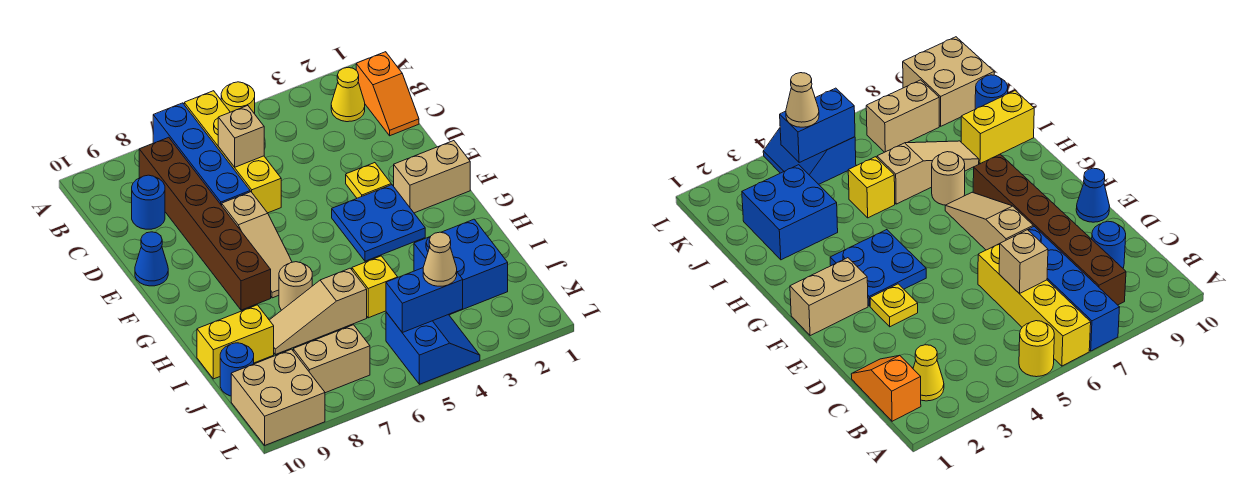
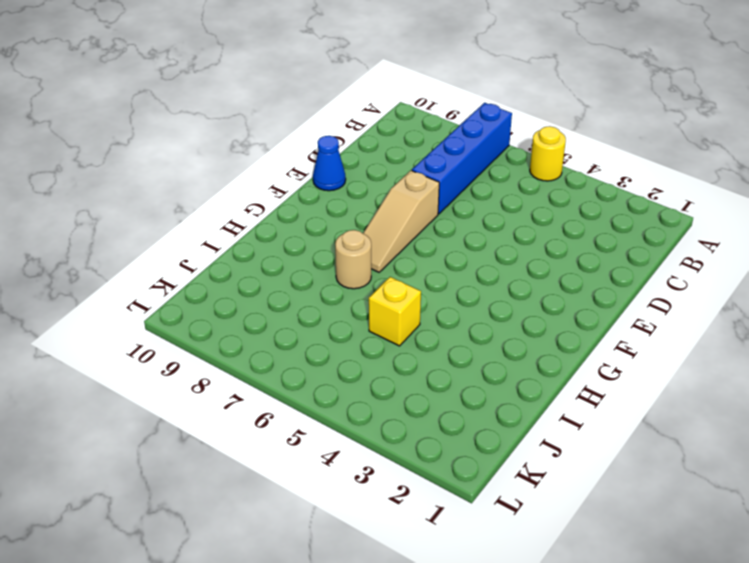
none -> yellow brick A6:D6 level 1
none -> orange slope B1:C1 level 1 top B
none -> yellow cone B2 level 1

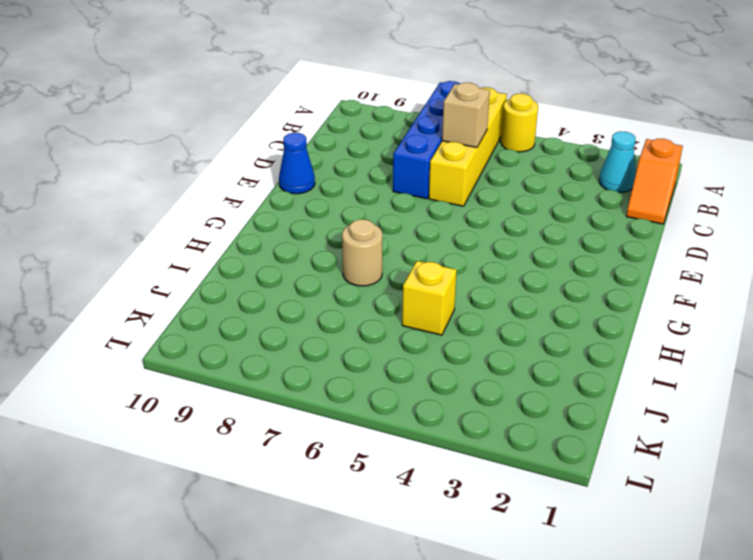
cyan cone B2 level 1 -> yellow cone B2 level 1
none -> brown brick B8:G8 level 1
none -> blue round brick C9 level 1
none -> yellow plate E3 level 1

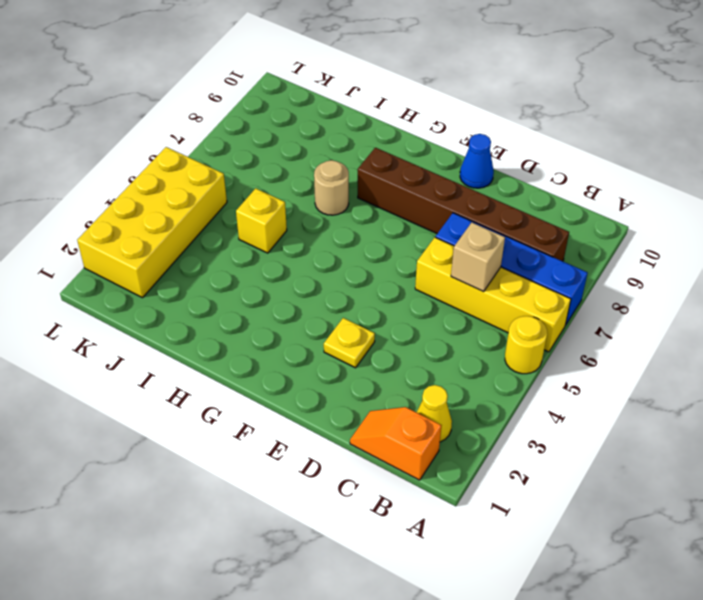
yellow brick K2:L5 level 1 -> blue slope K4:L5 level 1 top 5
none -> blue round brick C9 level 1
none -> tan slope E7:G7 level 1 top E
none -> tan brick F1:F2 level 1

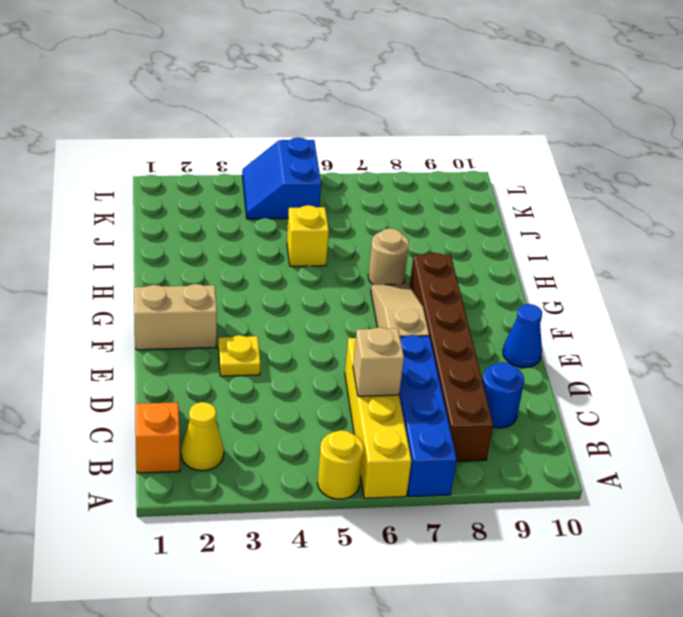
none -> blue plate F3:G4 level 1
none -> blue brick I2:J3 level 1
none -> tan slope I6:I8 level 1 top 6

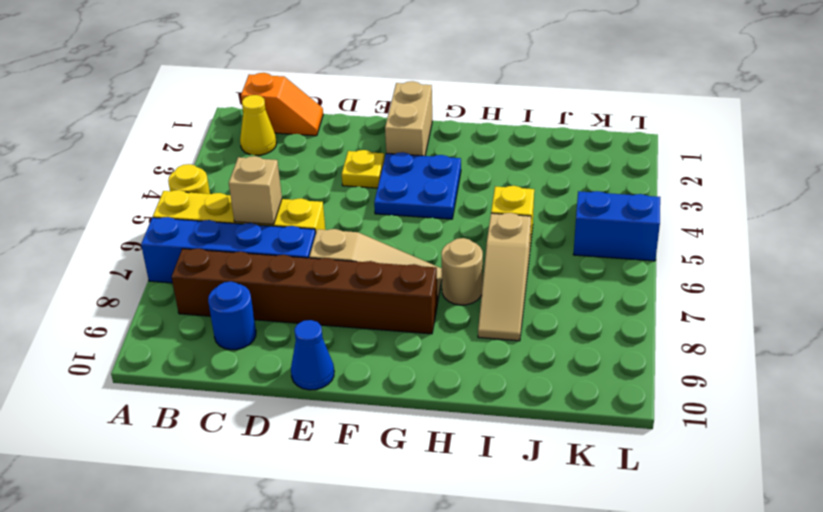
none -> blue brick I2:J3 level 1
none -> yellow brick I9:I10 level 1
none -> blue round brick J10 level 1

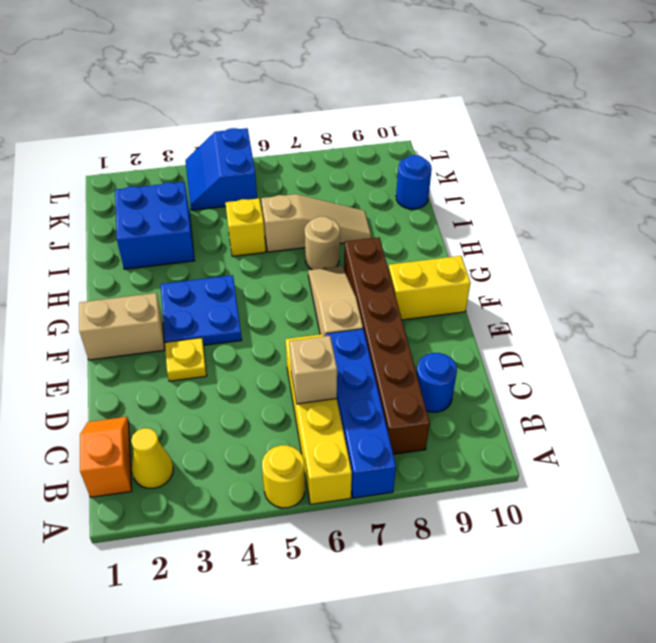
yellow brick F9:F10 level 1 -> yellow brick I9:I10 level 1
none -> blue cone E10 level 1
none -> tan brick K7:K8 level 1
none -> tan brick K9:L10 level 1

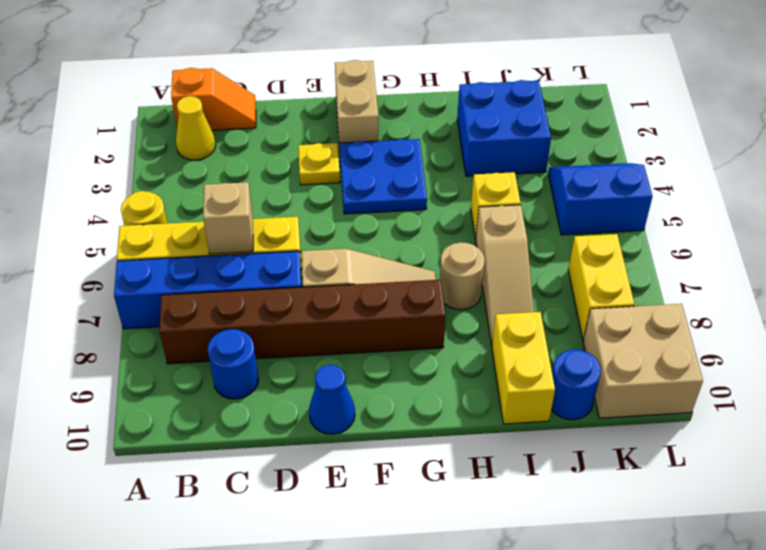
yellow brick K7:K8 level 1 -> tan brick K7:K8 level 1
none -> blue brick K4:K5 level 2
none -> tan cone K4 level 3

